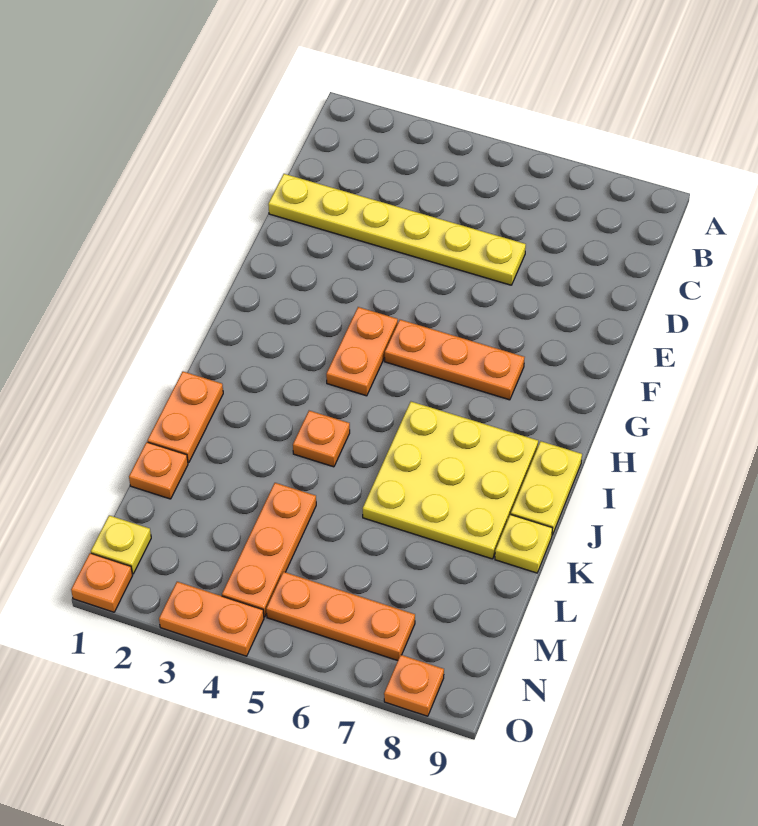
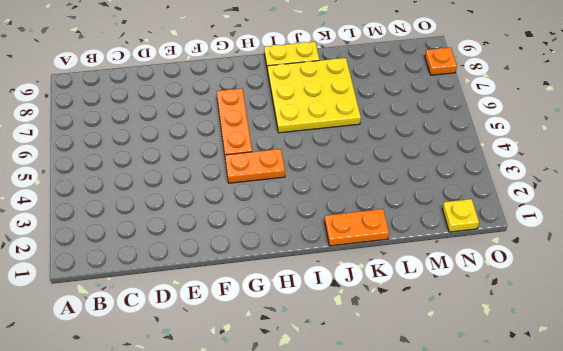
none -> yellow plate D1:D6 level 1
none -> orange plate J4 level 1
none -> yellow plate K9 level 1

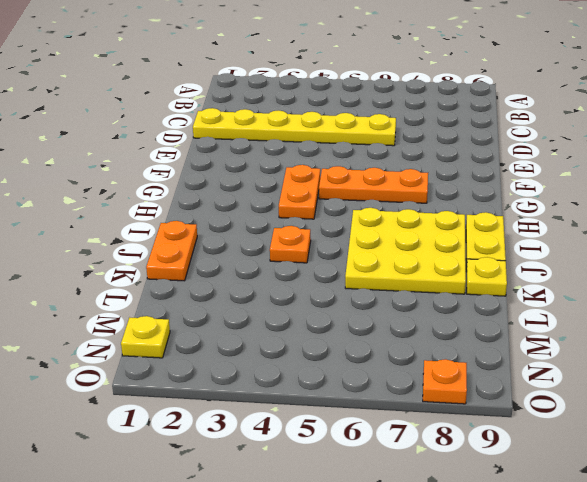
none -> orange plate L1 level 1
none -> orange plate L4:N4 level 1
none -> orange plate N5:N7 level 1

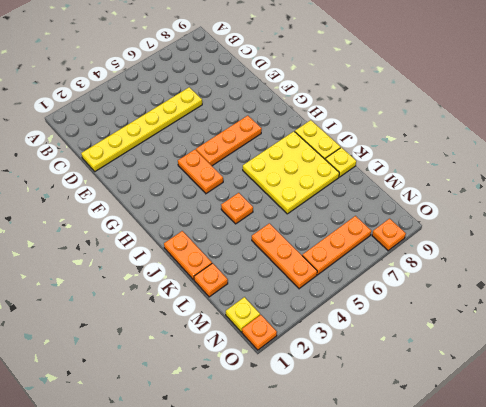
none -> orange plate O3:O4 level 1

